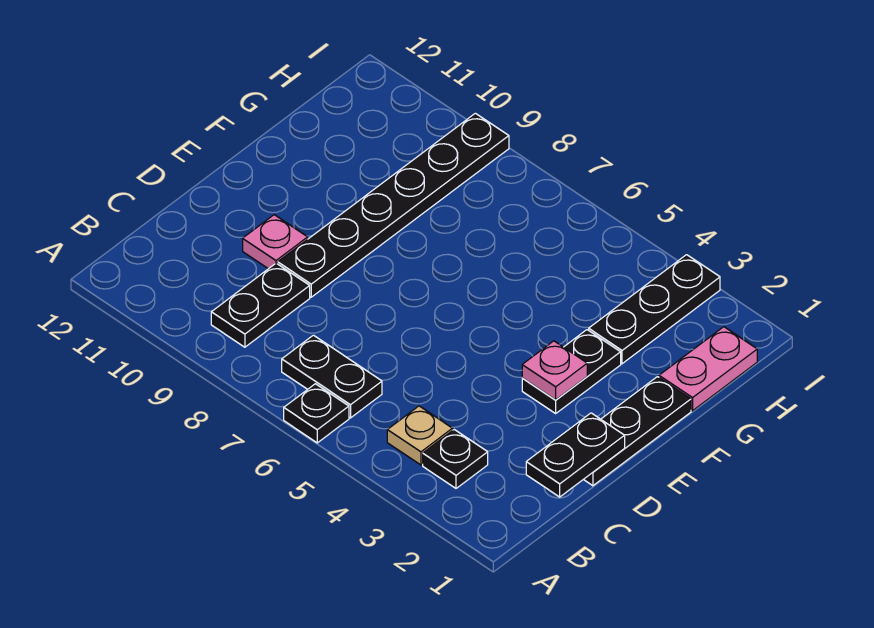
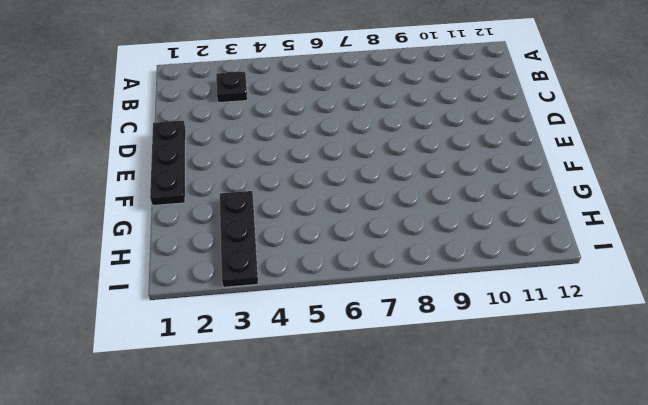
none -> black plate A6 level 1
none -> tan plate B4 level 1
none -> black plate B6:B7 level 1

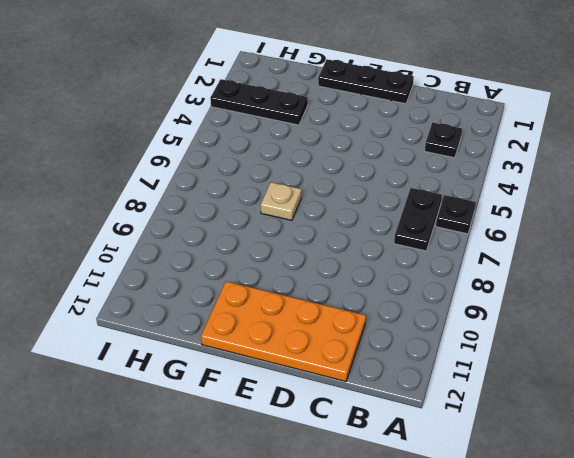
orange plate C11:F12 level 1 -> none
tan plate F7 level 1 -> tan plate B4 level 1
none -> black plate B9:C9 level 1
none -> black plate D9:I9 level 1
none -> pink plate D10 level 1

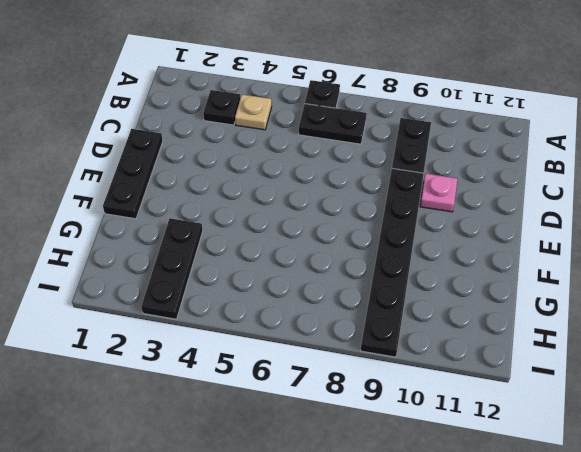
none -> black plate E3:F3 level 1
none -> pink plate G1:H1 level 1
none -> black plate C1:D1 level 2

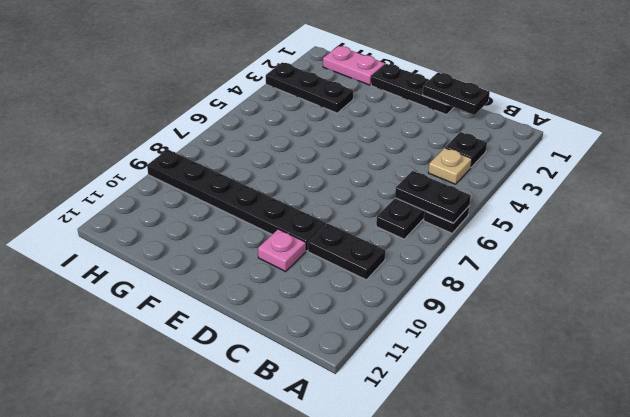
black plate A6:B6 level 2 -> black plate E3:F3 level 1
none -> pink plate E3 level 2

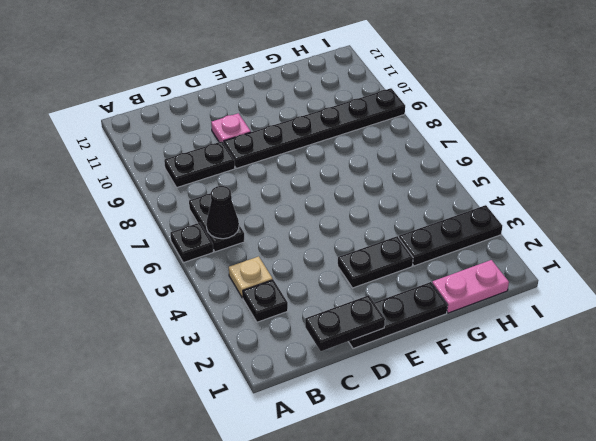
black cone B6 level 2 -> none
none -> pink plate E3 level 2

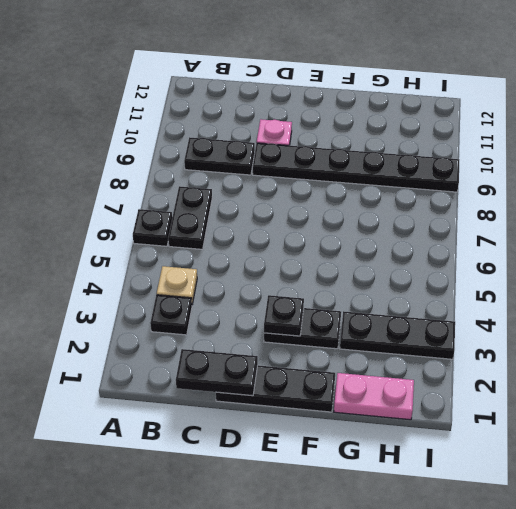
black plate E3 level 2 -> pink plate E3 level 2

